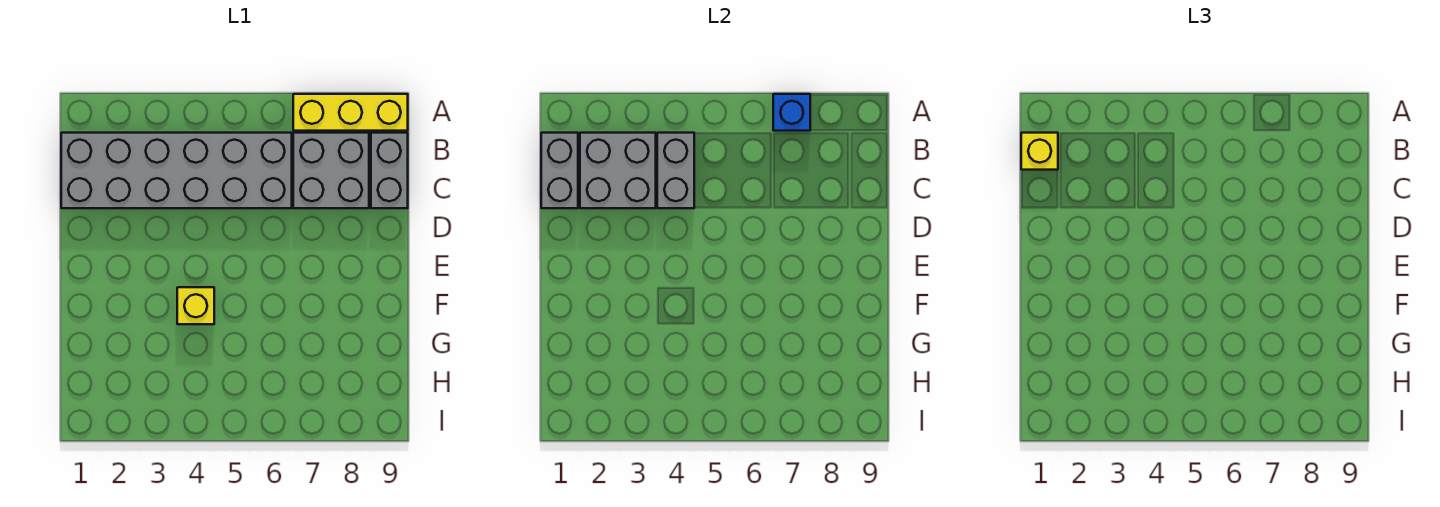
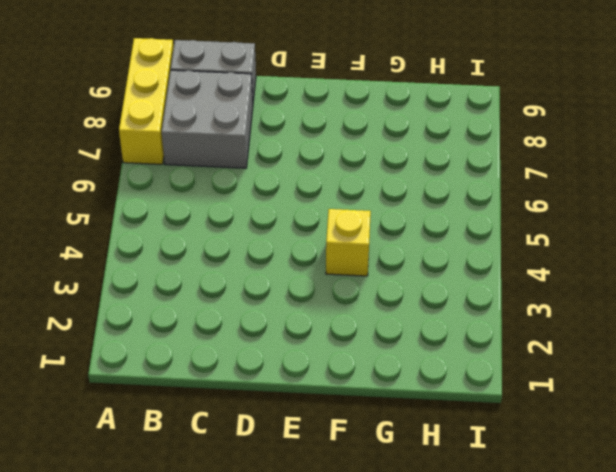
none -> grey brick B1:C6 level 1
none -> blue brick A7 level 2

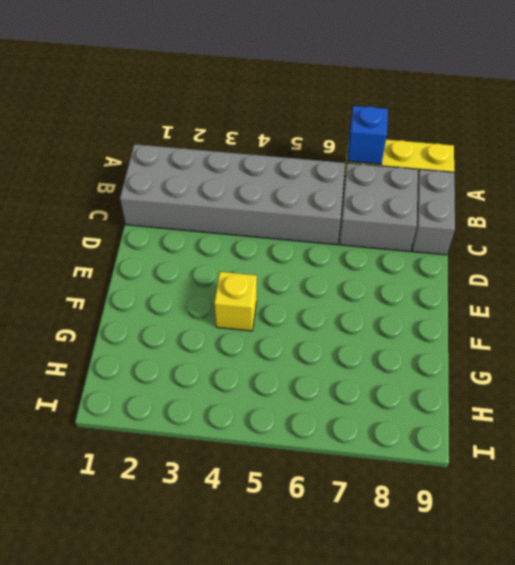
none -> grey brick B1:C1 level 2
none -> grey brick B2:C3 level 2

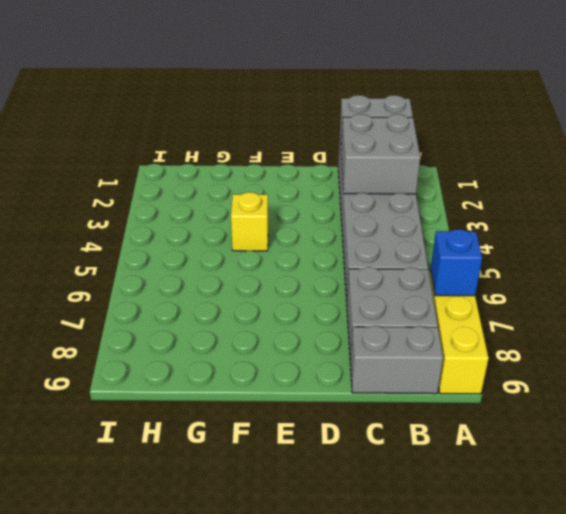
none -> grey brick B4:C4 level 2
none -> yellow brick B1 level 3

